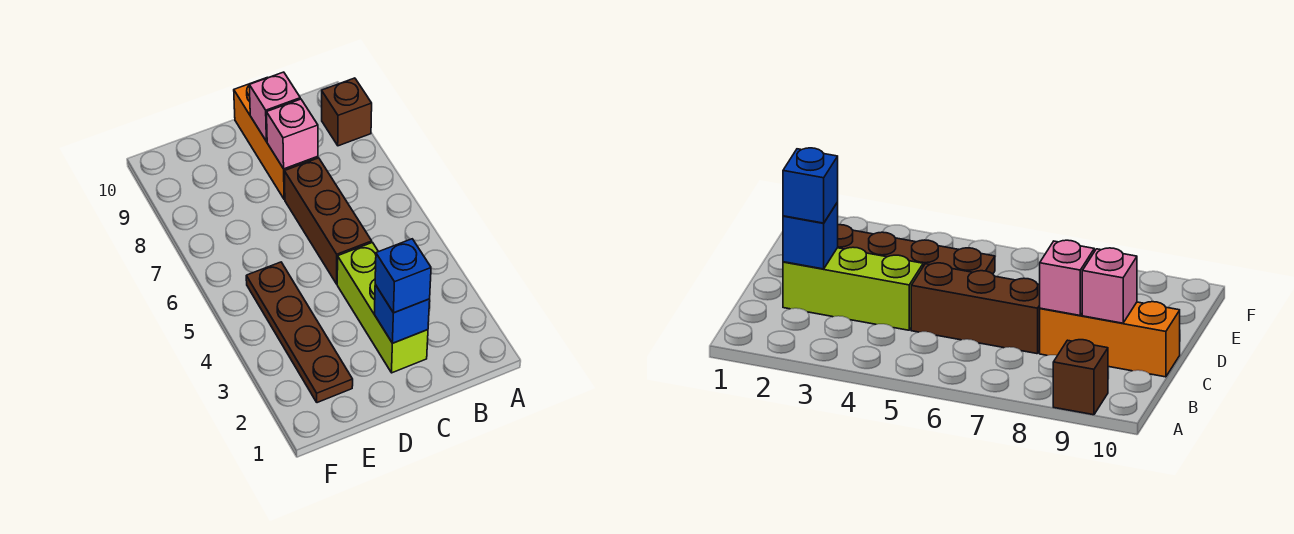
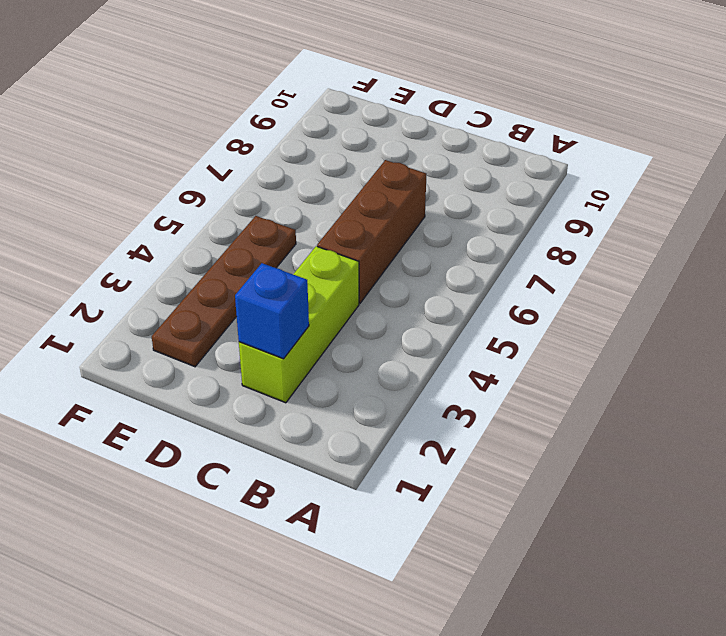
none -> brown brick A9 level 1
none -> orange brick C8:C10 level 1

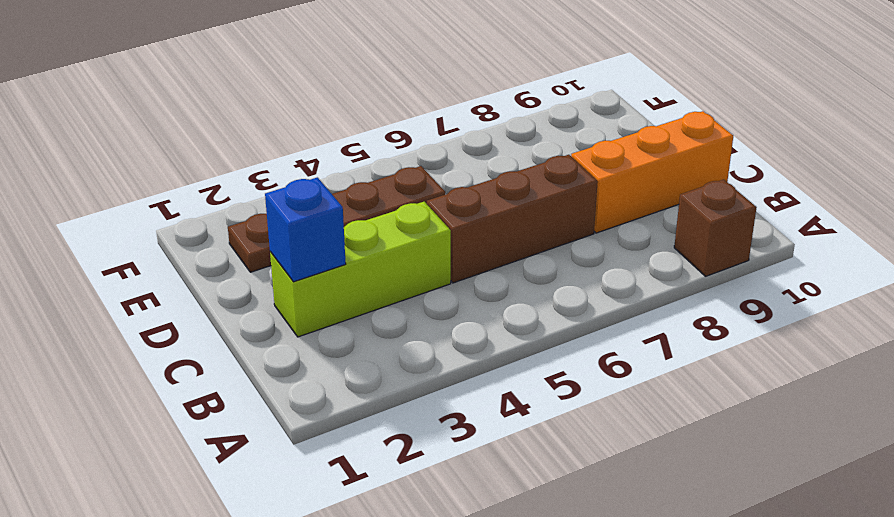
none -> pink brick C8 level 2
none -> pink brick C9 level 2

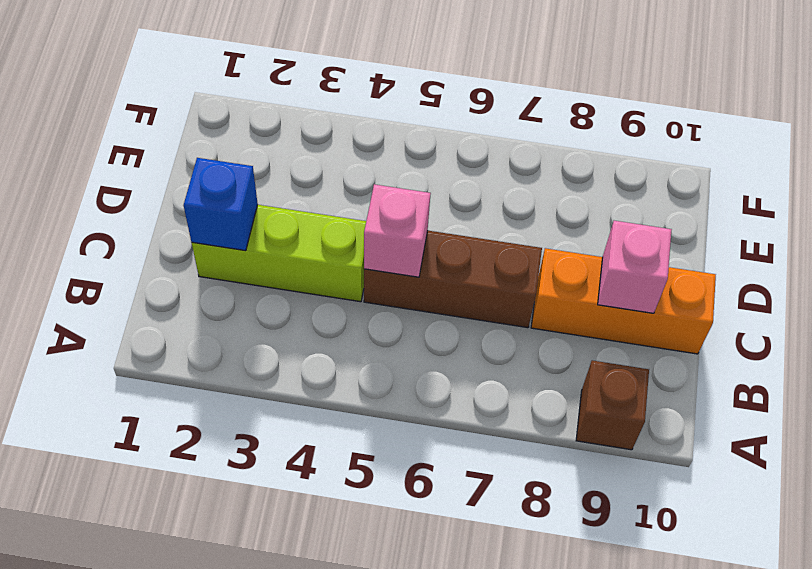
pink brick C5 level 2 -> pink brick C8 level 2
none -> brown plate E2:E5 level 1
none -> blue brick C2 level 3

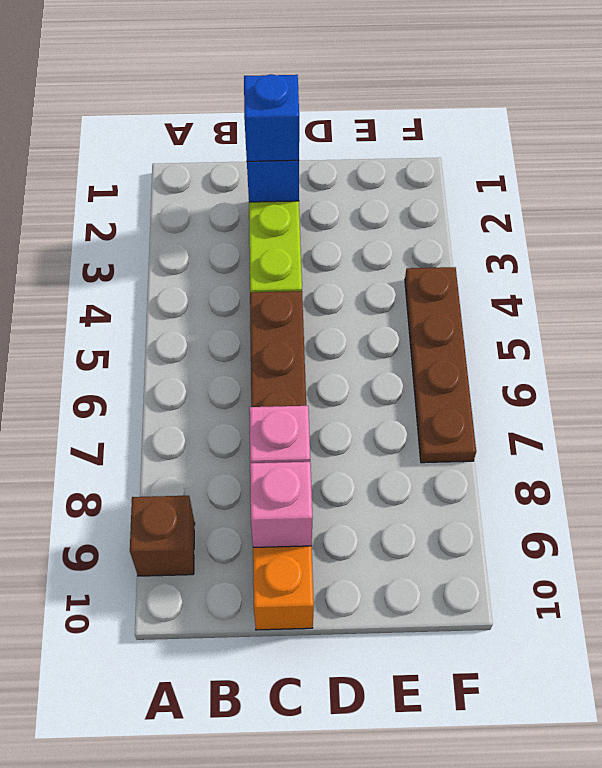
brown plate F4:F7 level 1 -> brown plate E2:E5 level 1

